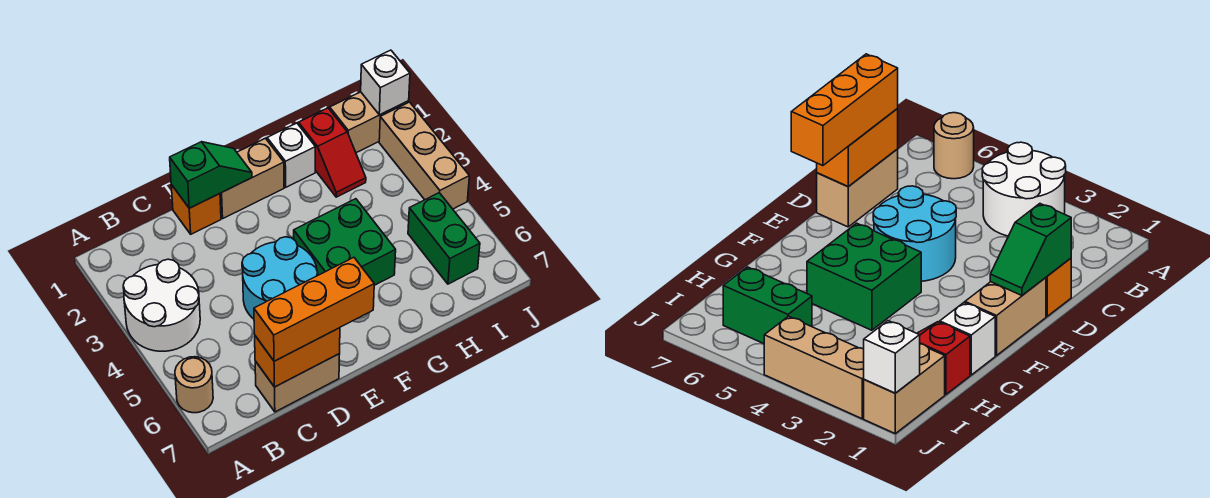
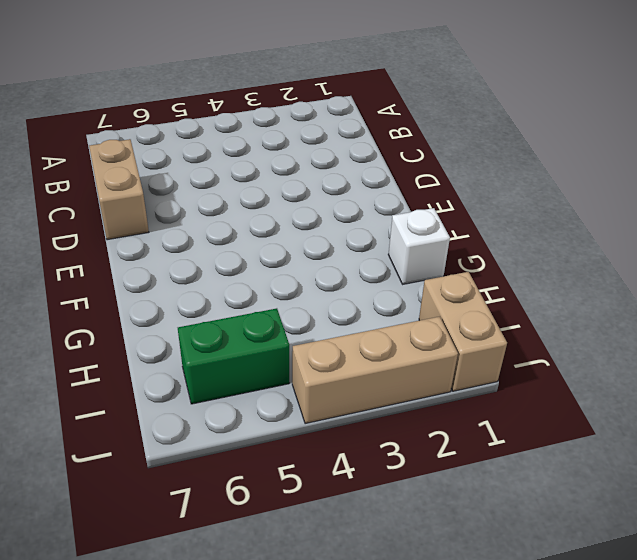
none -> white round brick A3:B4 level 1
none -> tan round brick A6 level 1
none -> orange brick D1 level 1

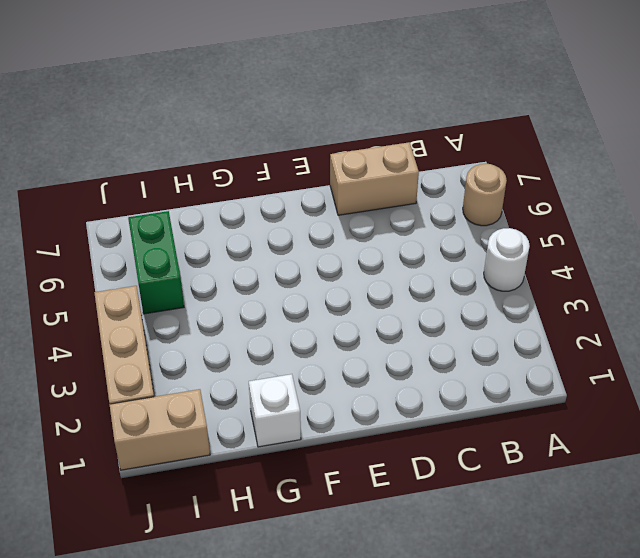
white round brick A4 level 1 -> white round brick A3:B4 level 1
none -> orange brick D1 level 1
none -> cyan round brick D4:E5 level 1
none -> tan brick E1:F1 level 1

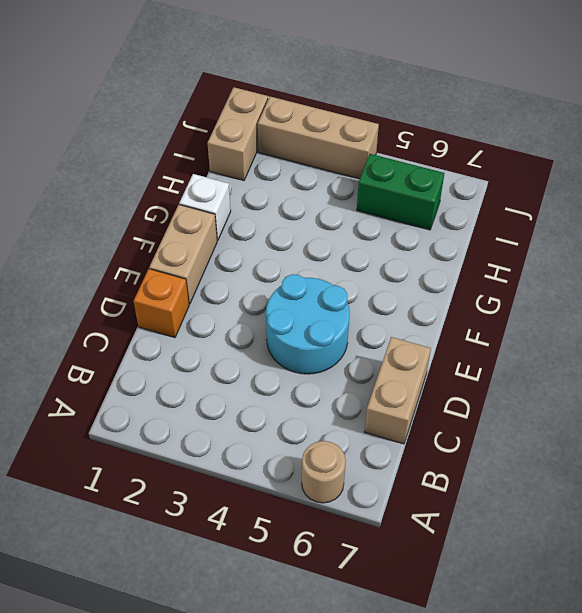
none -> white round brick A3:B4 level 1
none -> green brick F4:G5 level 1
none -> red slope H1:H2 level 1 top 1

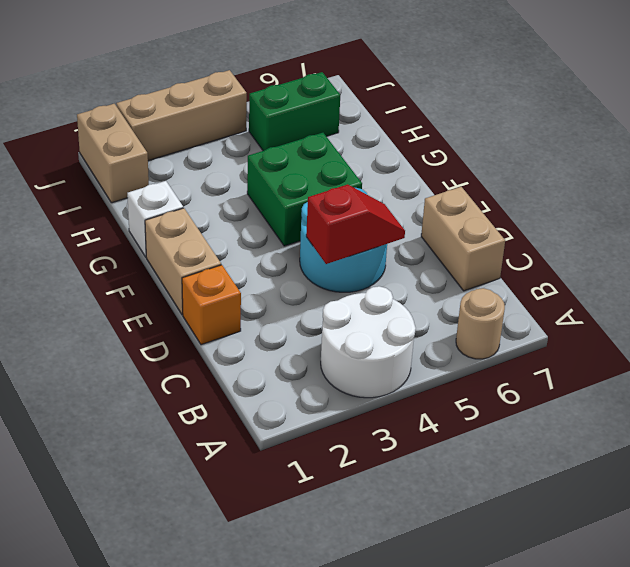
red slope D4:D5 level 2 top 4 -> red slope H1:H2 level 1 top 1
none -> orange brick C7:D7 level 2
none -> green slope D1:E1 level 2 top D
none -> white brick J1 level 2

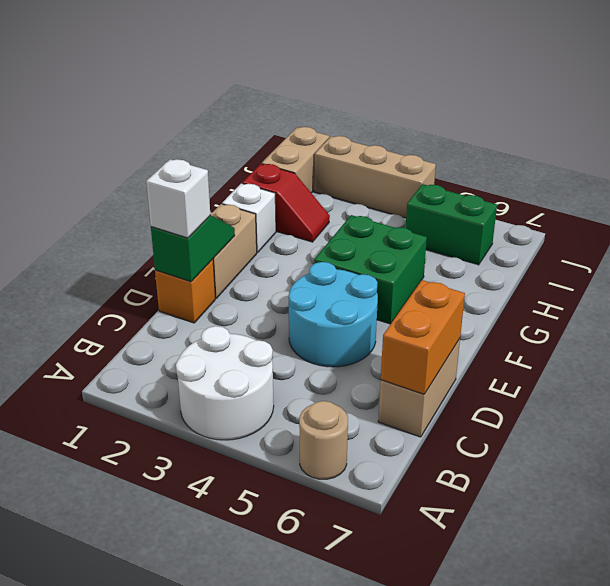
white brick D1 level 3 -> white brick J1 level 2
none -> orange brick C7:E7 level 3

